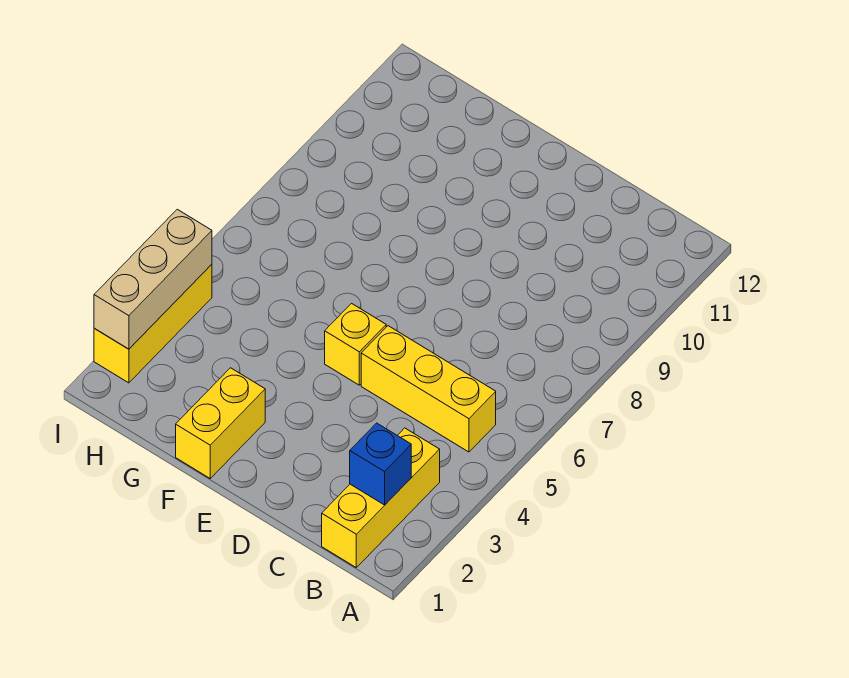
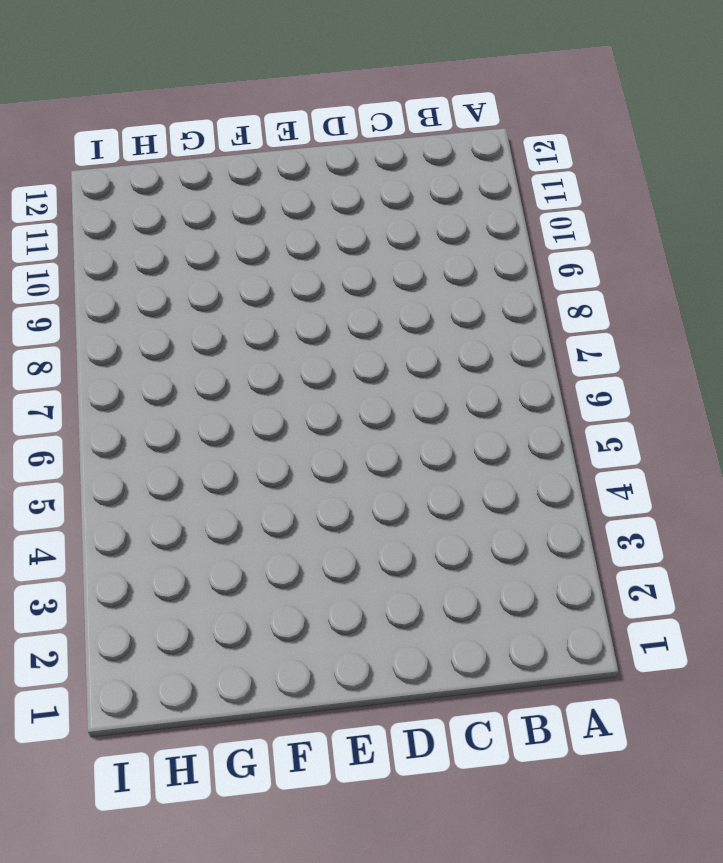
none -> yellow brick B1:B3 level 1
none -> yellow brick B5:D5 level 1

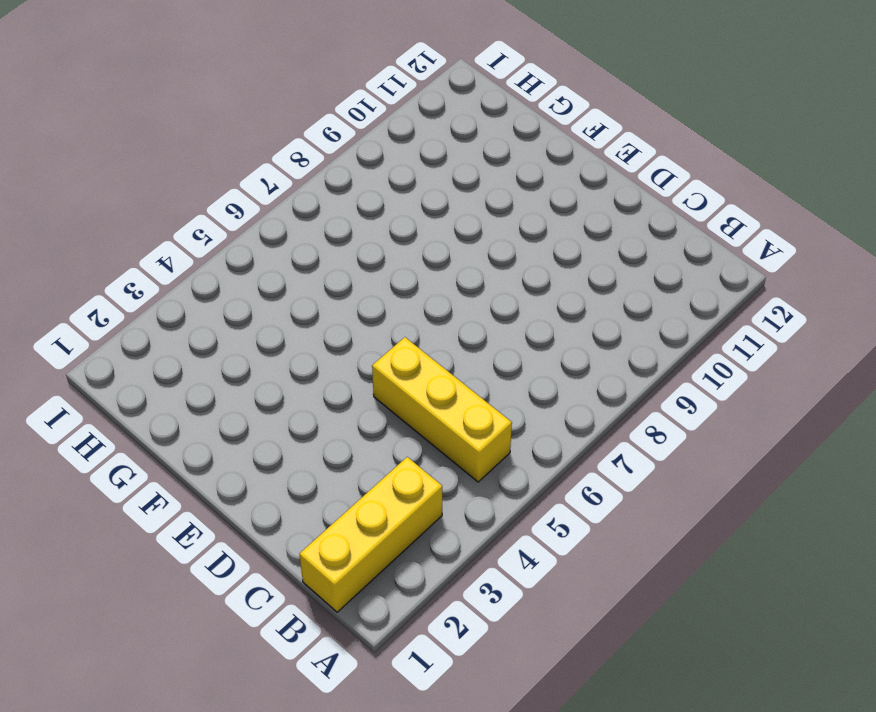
none -> yellow brick E5 level 1
none -> yellow brick F1:F2 level 1

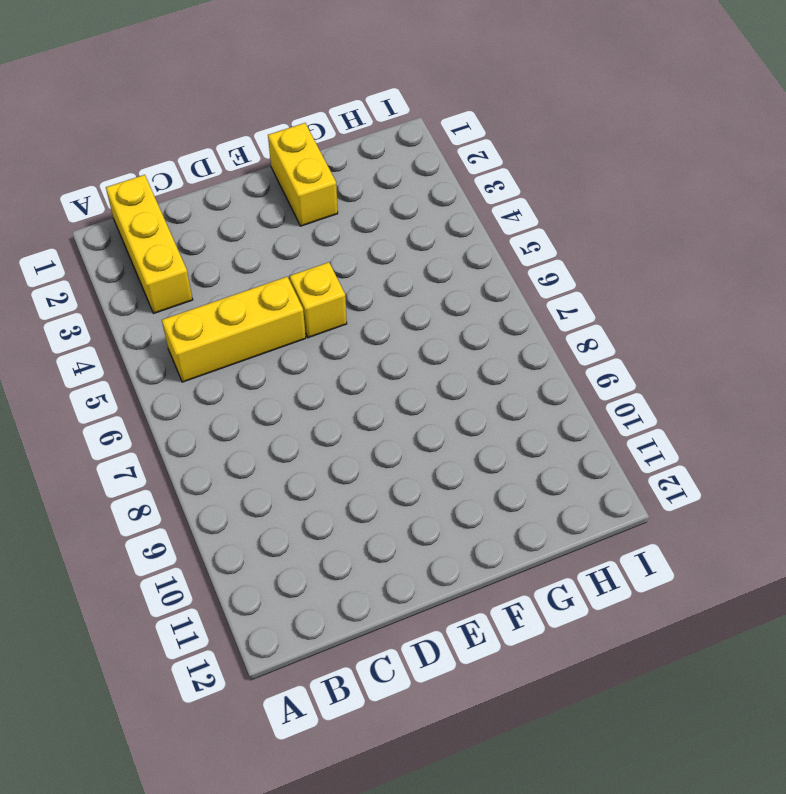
none -> yellow brick I2:I4 level 1
none -> blue brick B2 level 2

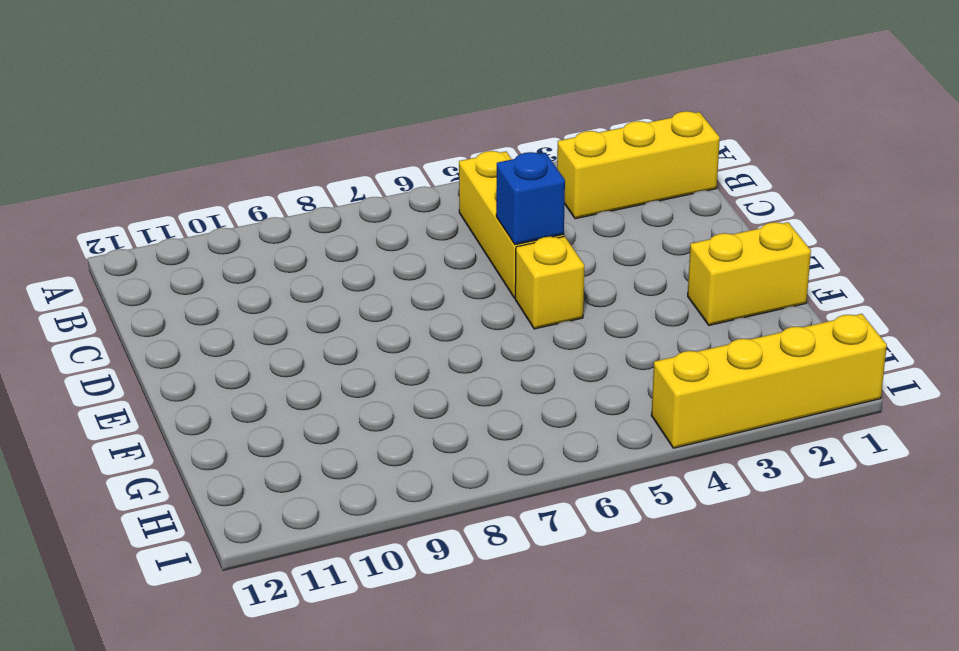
blue brick D5 level 2 -> blue brick B2 level 2
yellow brick I1:I4 level 1 -> yellow brick I2:I4 level 1
none -> tan brick I2:I4 level 2

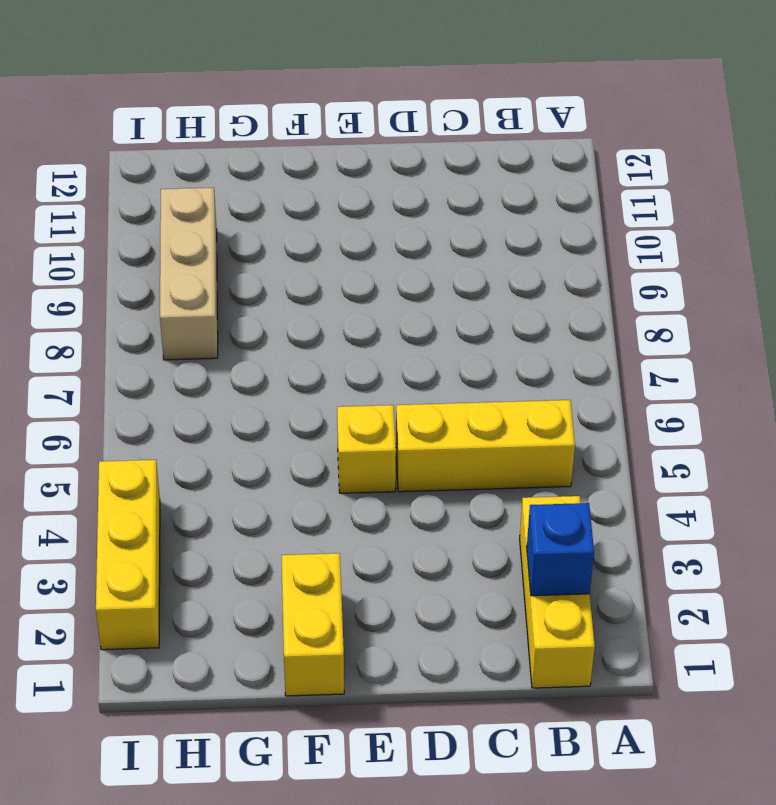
tan brick H8:H10 level 1 -> tan brick I2:I4 level 2

